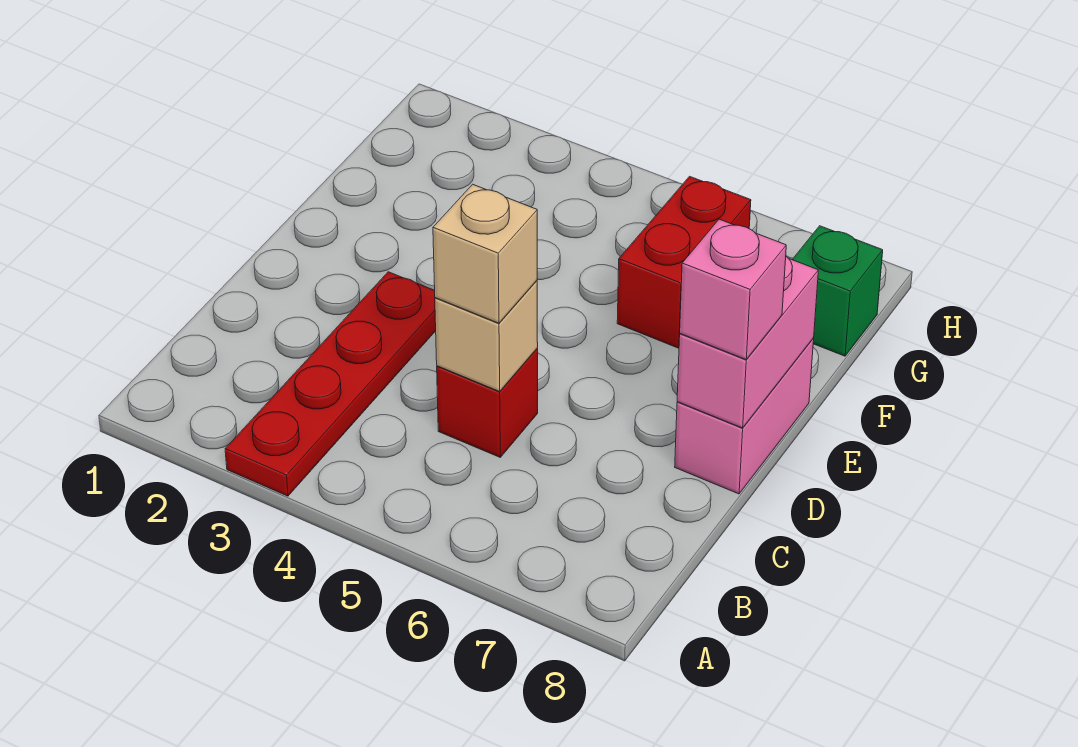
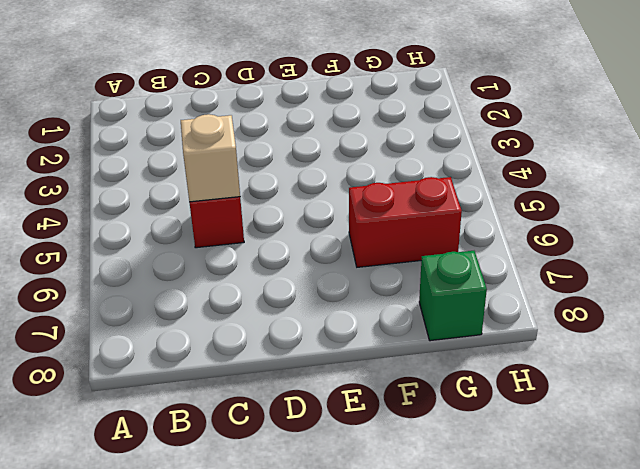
none -> red plate A3:D3 level 1
none -> pink brick D8:E8 level 1

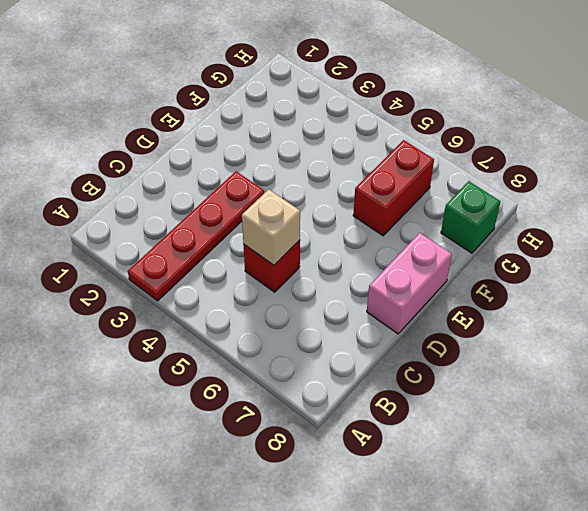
none -> pink brick D8:E8 level 2
none -> tan brick C5 level 3

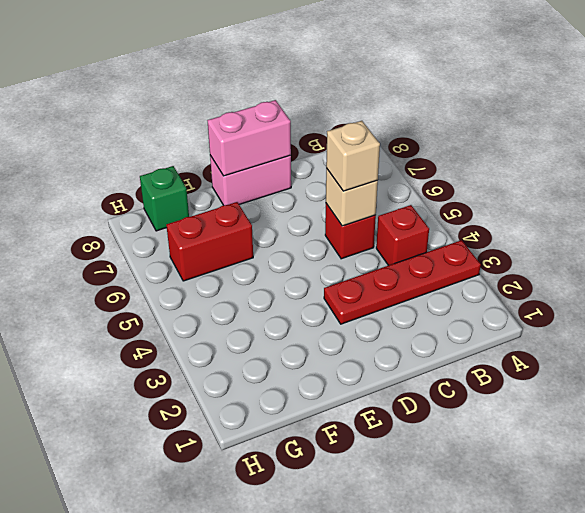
red brick B4 level 1 -> none
none -> pink brick D8 level 3

